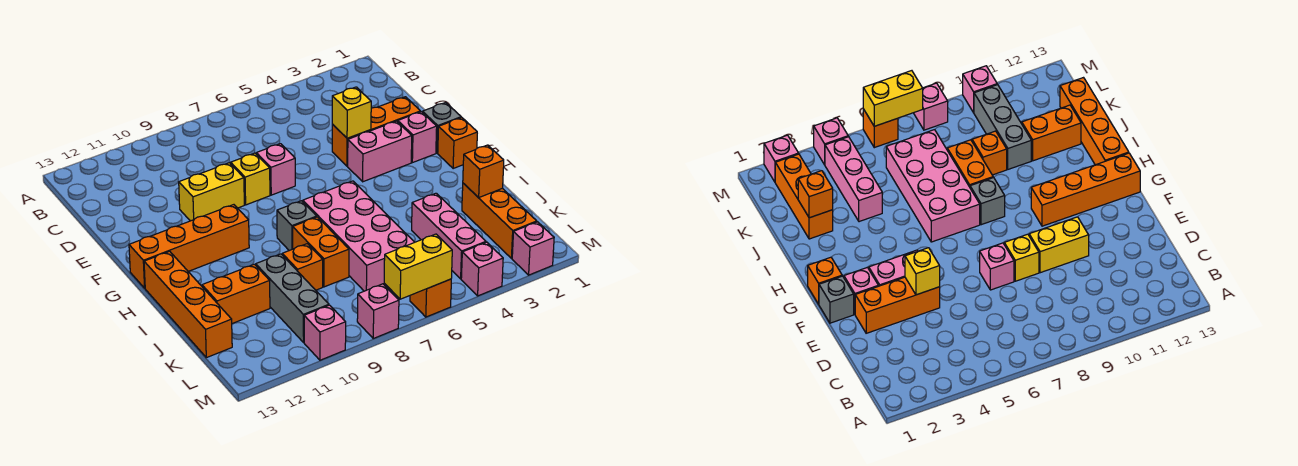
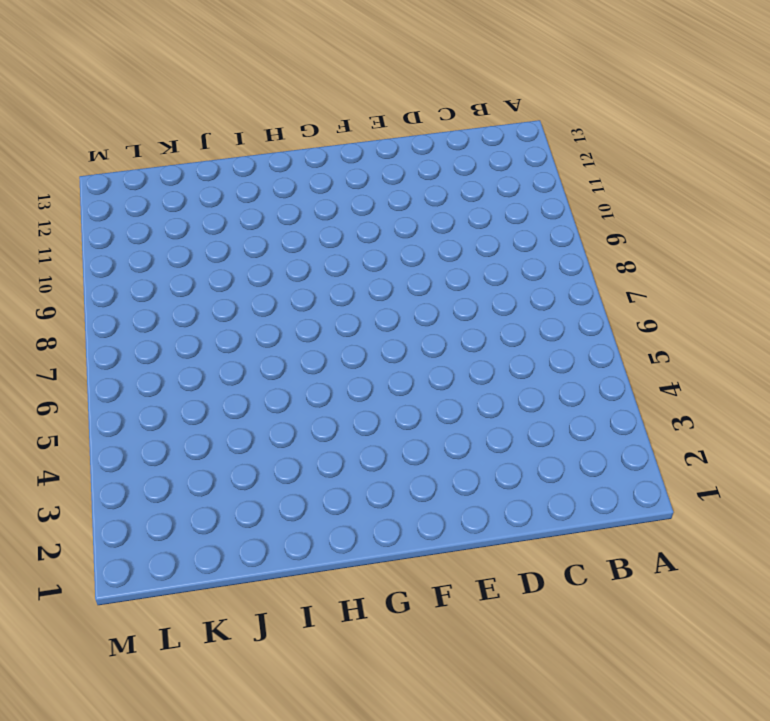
none -> orange brick E2:E4 level 1
none -> pink brick E7 level 1
none -> yellow brick E8 level 1

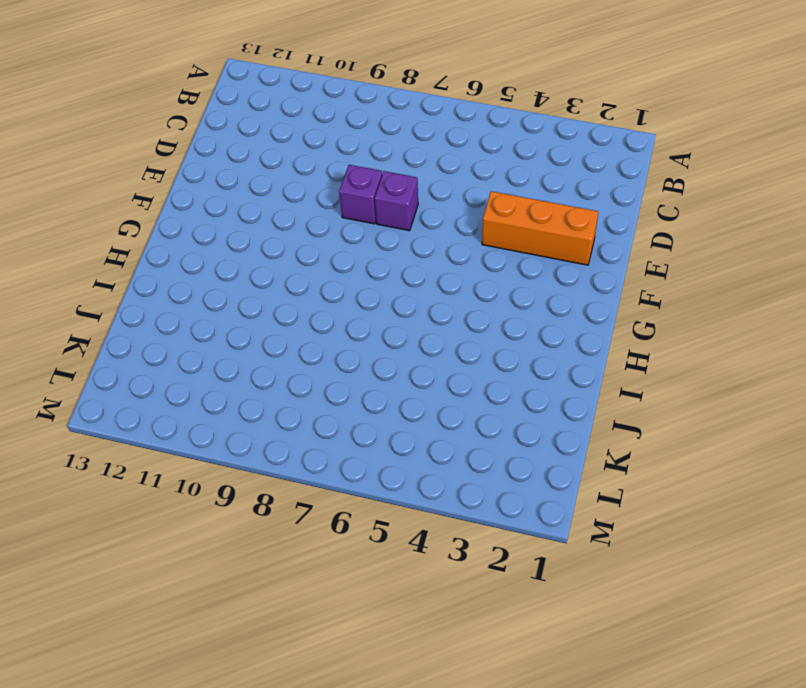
purple brick E7 level 1 -> pink brick E7 level 1
purple brick E8 level 1 -> yellow brick E8 level 1
none -> yellow brick E9:E10 level 1
none -> grey brick F1 level 1
none -> pink brick F2 level 1

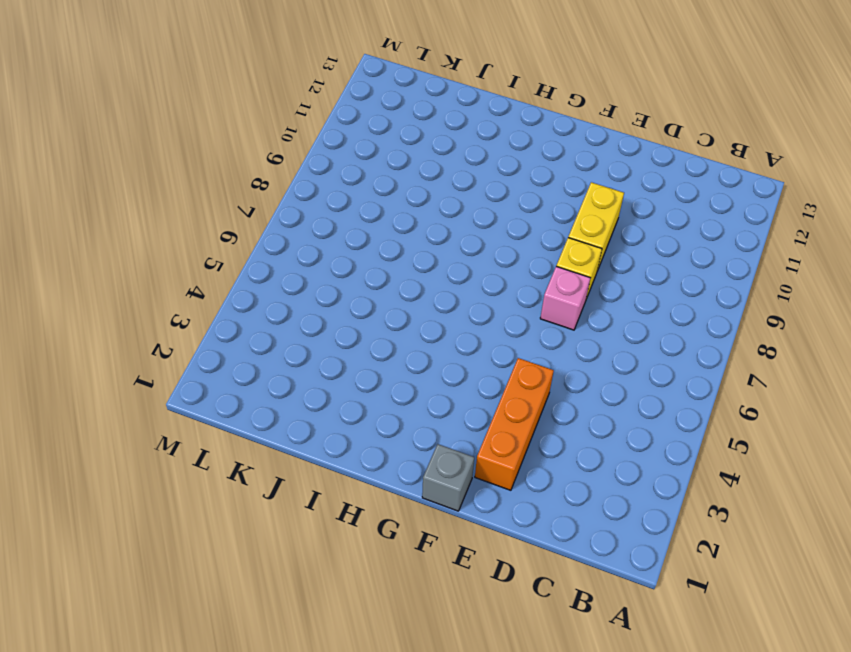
none -> pink brick F2 level 1
none -> pink brick F3:F4 level 1
none -> orange brick G1 level 1

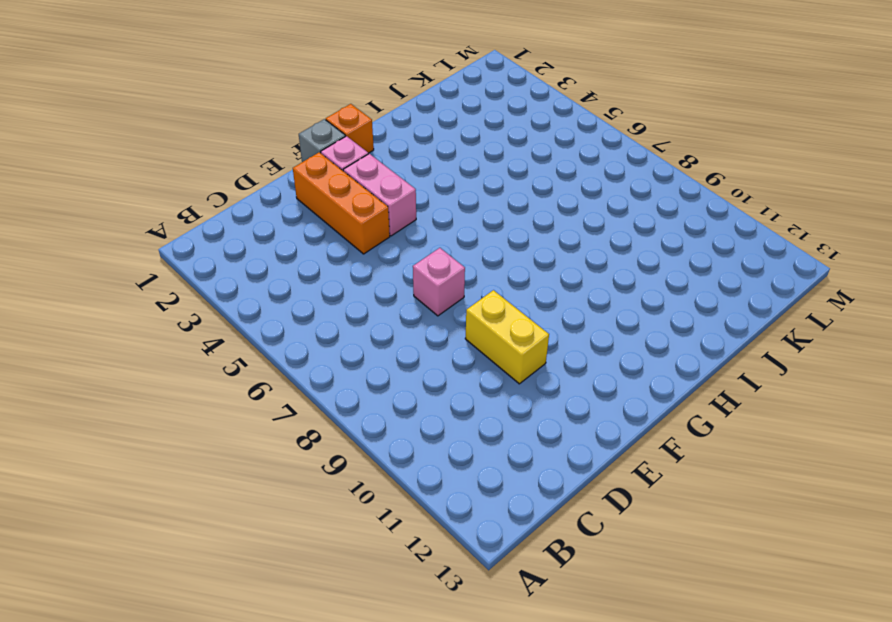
none -> yellow brick E8 level 1
none -> orange brick G10:G13 level 1
none -> pink brick H6:K7 level 1

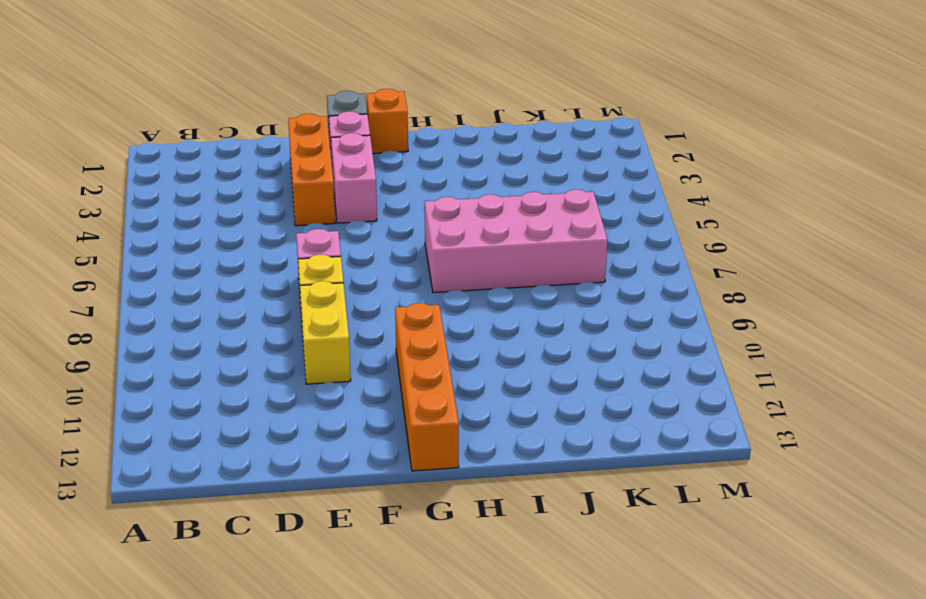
none -> grey brick H8 level 1
none -> orange brick H13:K13 level 1
none -> orange brick I8:J8 level 1

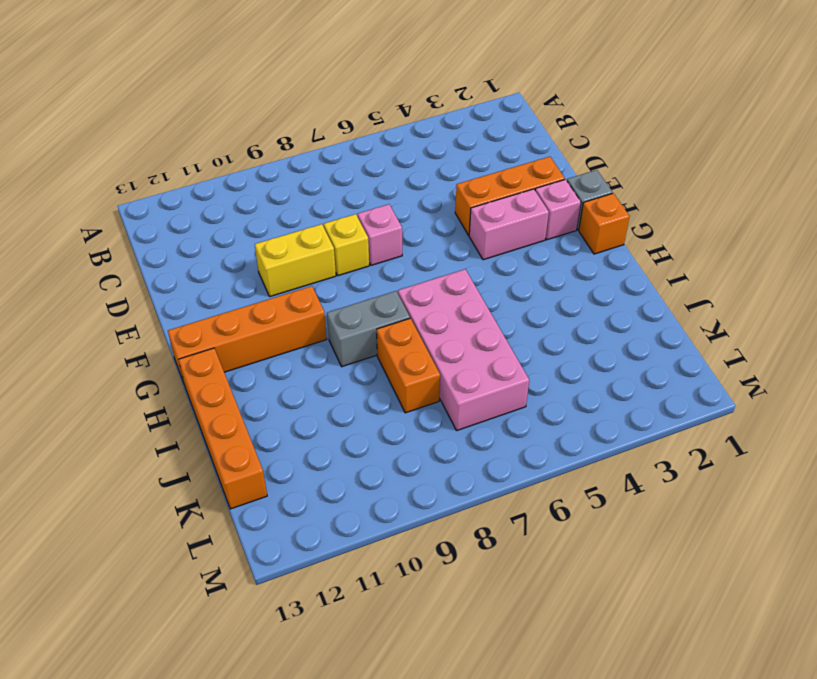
grey brick H8:H9 level 1 -> grey brick H8 level 1
none -> orange brick J2:L2 level 1
none -> pink brick J4:L4 level 1
none -> orange brick J9 level 1

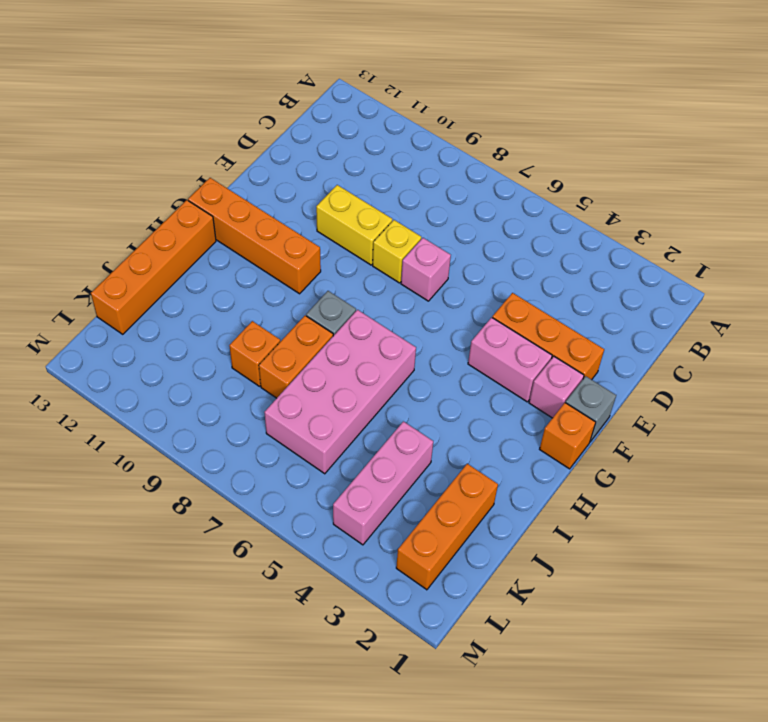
none -> grey brick J10:L10 level 1
none -> orange brick J11:J12 level 1
none -> pink brick M2 level 1

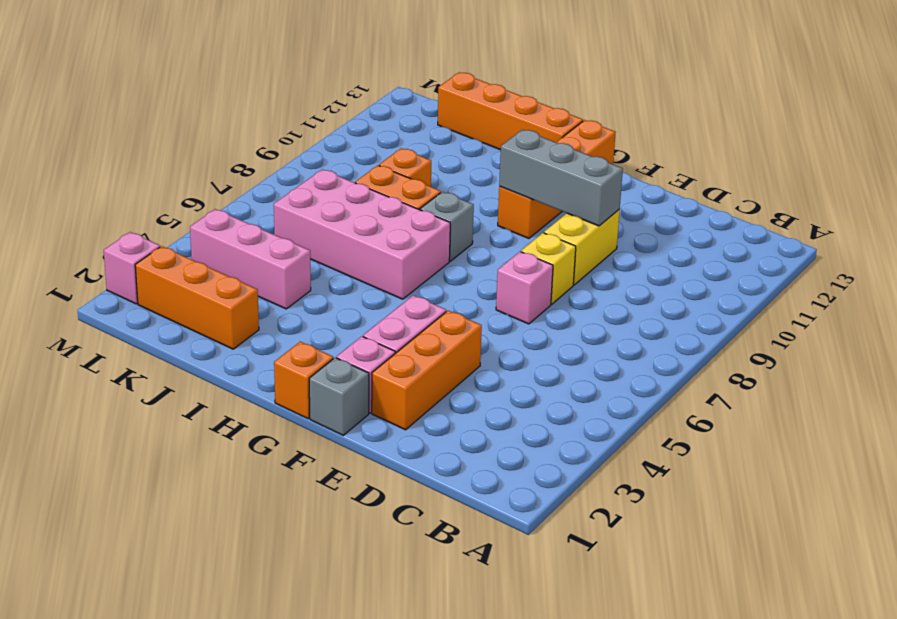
grey brick E10:G10 level 2 -> grey brick J10:L10 level 1
none -> orange brick J11:J12 level 1
none -> pink brick M4 level 1
none -> orange brick M6 level 1

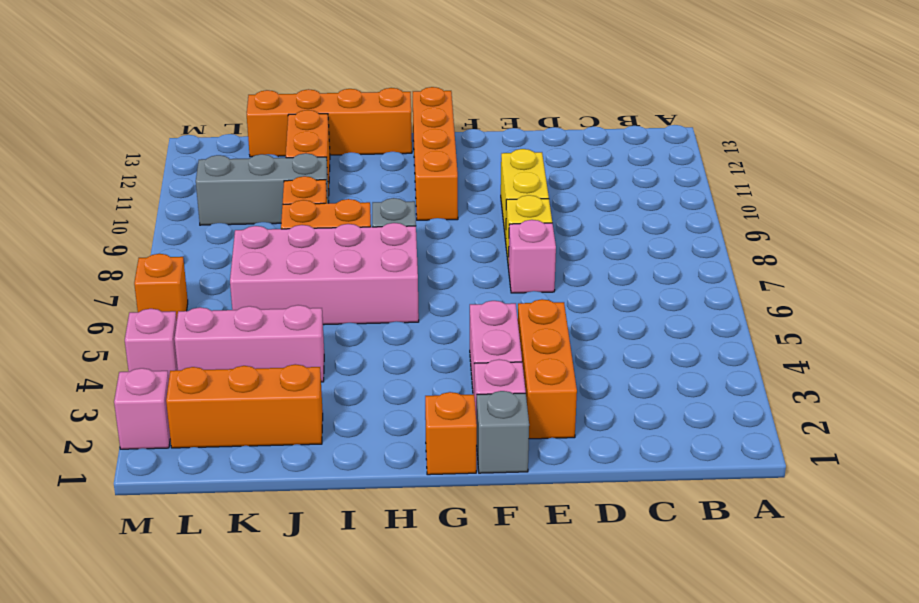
none -> pink brick M8 level 1
none -> pink brick M10 level 1
none -> yellow brick E4 level 2

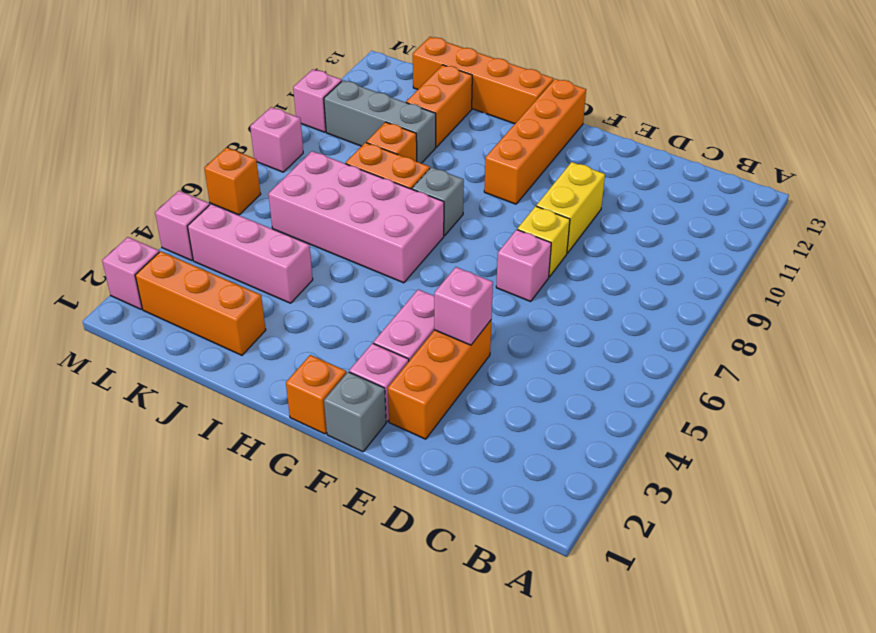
pink brick E4 level 2 -> yellow brick E4 level 2
none -> orange brick J2 level 2
none -> yellow brick M6:M7 level 2

